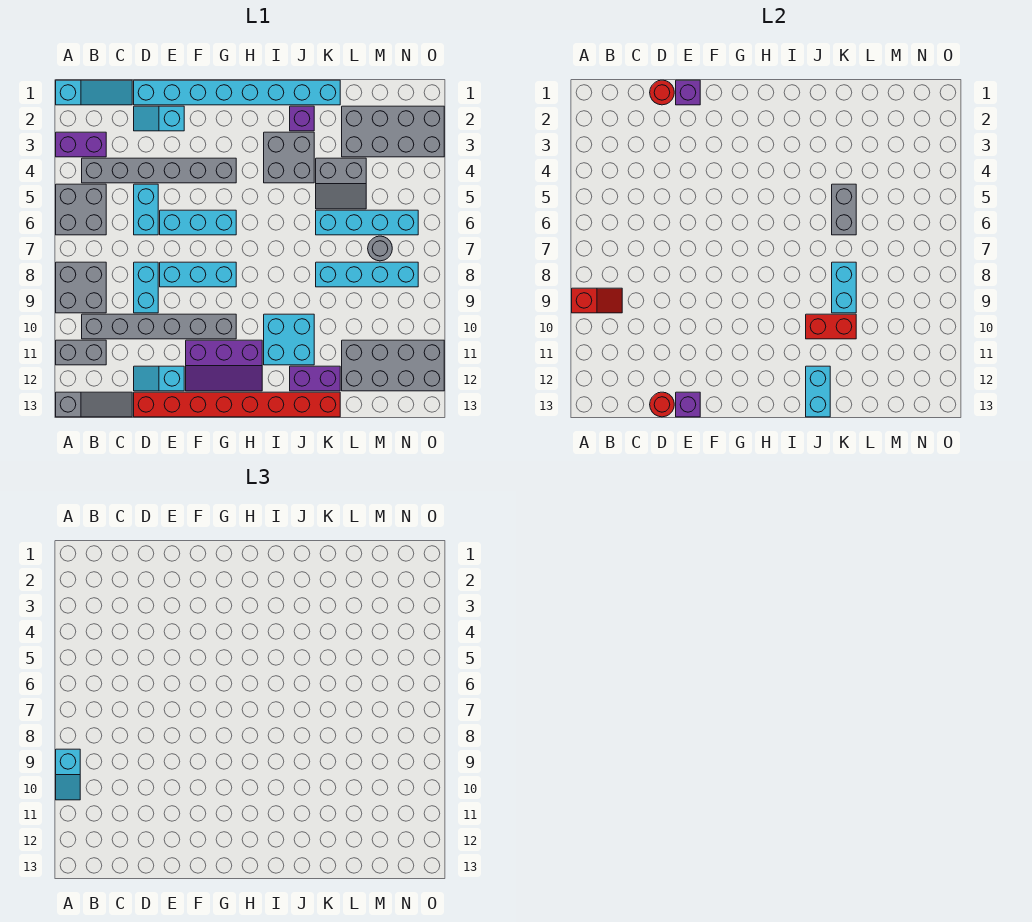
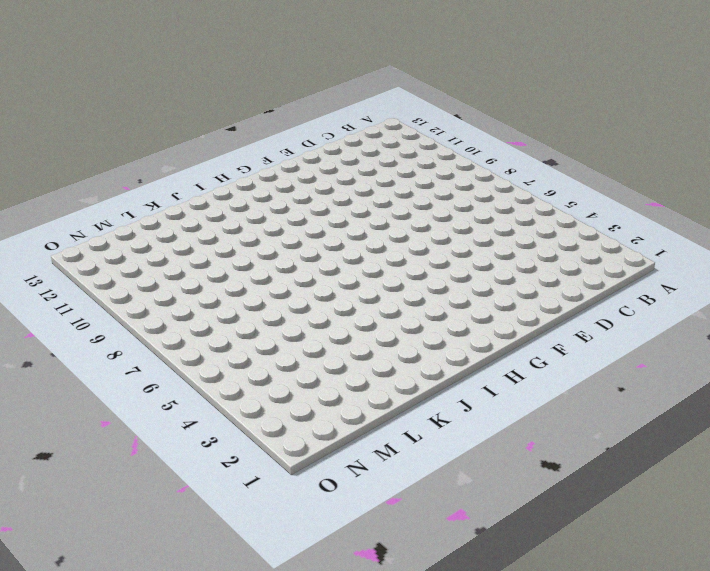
none -> cyan slope A1:C1 level 1 top A
none -> purple brick A3:B3 level 1
none -> grey brick A5:B6 level 1
none -> grey brick A8:B9 level 1

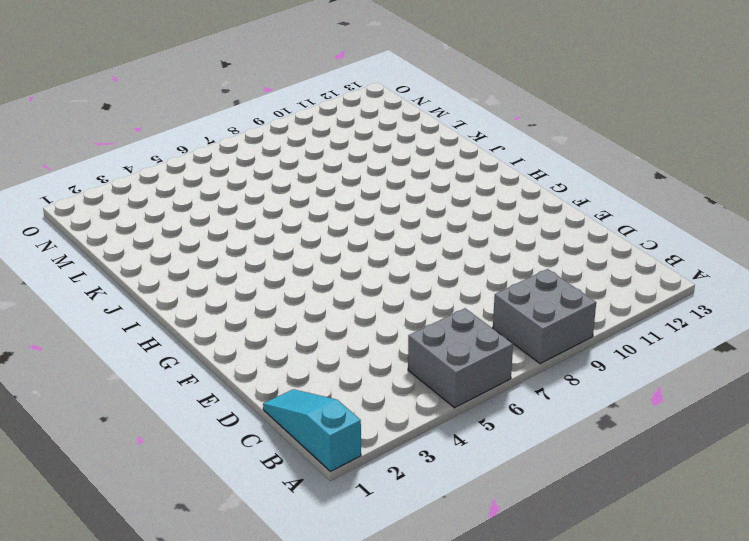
none -> purple brick A3:B3 level 1
none -> grey brick A11:B11 level 1
none -> grey slope A13:C13 level 1 top A
none -> grey brick B4:G4 level 1

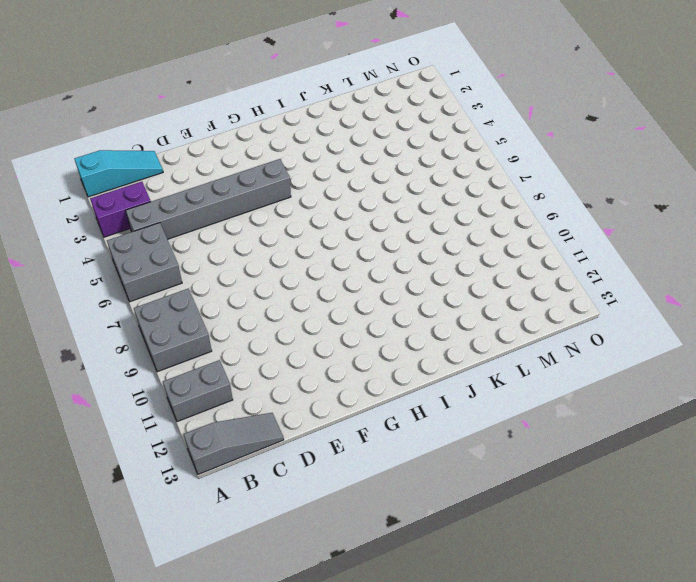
none -> grey brick B10:G10 level 1
none -> cyan brick D1:K1 level 1
none -> cyan slope D2:E2 level 1 top E
none -> cyan brick D5:D6 level 1

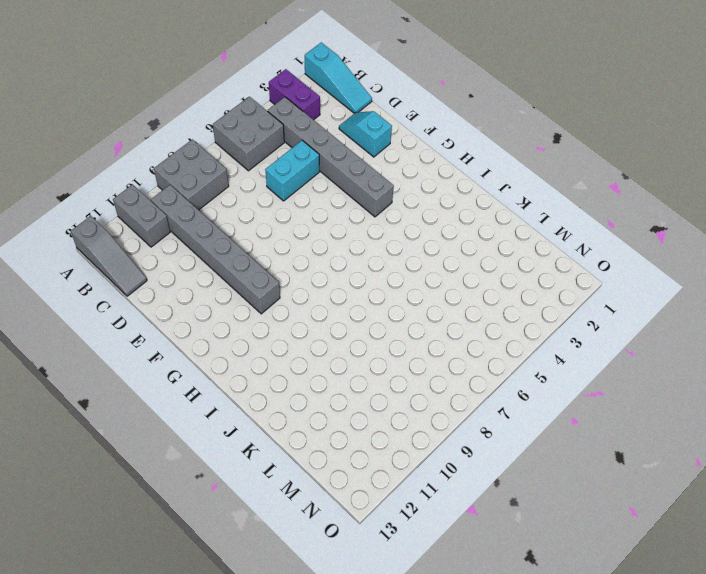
none -> cyan brick D1:K1 level 1
none -> cyan brick D8:D9 level 1
none -> cyan slope D12:E12 level 1 top E
none -> red brick D13:K13 level 1

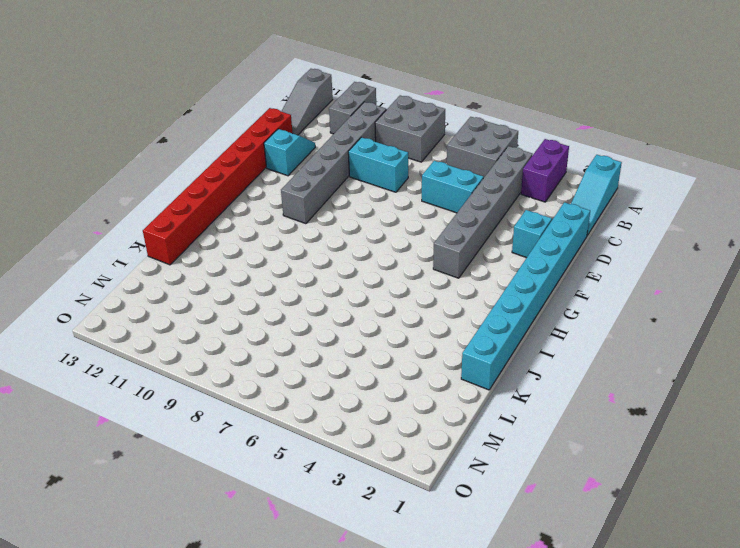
none -> cyan brick E6:G6 level 1
none -> cyan brick E8:G8 level 1
none -> purple slope F11:H12 level 1 top 11
none -> grey brick I3:J4 level 1

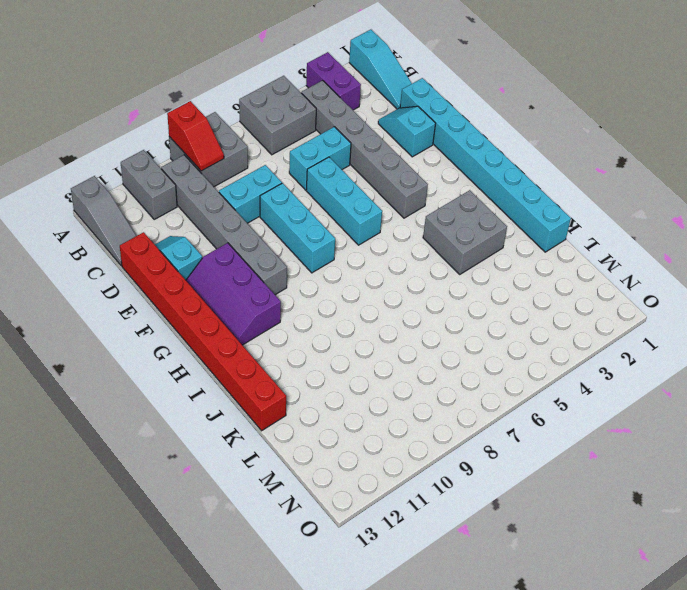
none -> cyan brick I10:J11 level 1
none -> purple brick J2 level 1
none -> purple brick J12:K12 level 1
none -> grey slope K4:L5 level 1 top 4

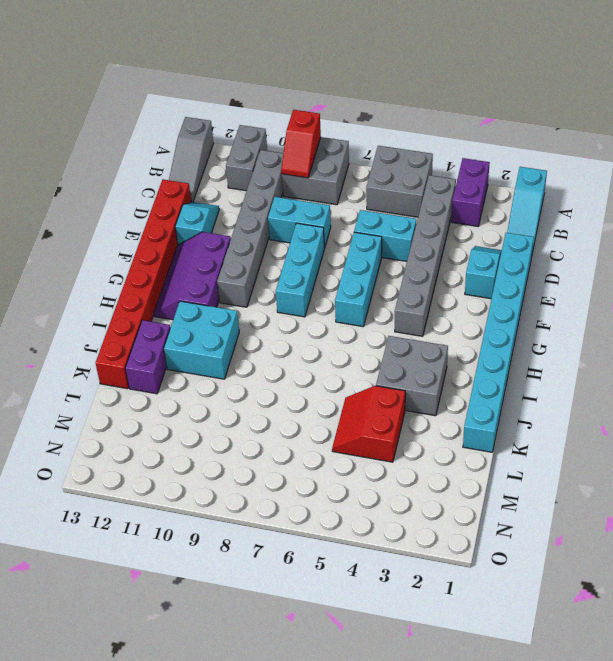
red slope K4:L5 level 1 top 4 -> grey slope K4:L5 level 1 top 4
none -> purple brick J2 level 1
none -> cyan brick K6:N6 level 1
none -> cyan brick K8:N8 level 1
none -> grey brick L2:O3 level 1

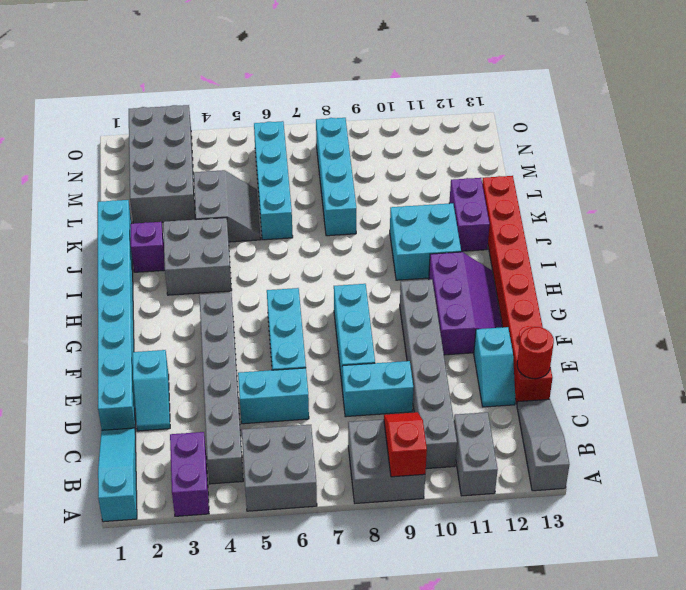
none -> grey brick L11:O12 level 1
none -> grey round brick M7 level 1
none -> red round brick D1 level 2
none -> purple brick E1 level 2

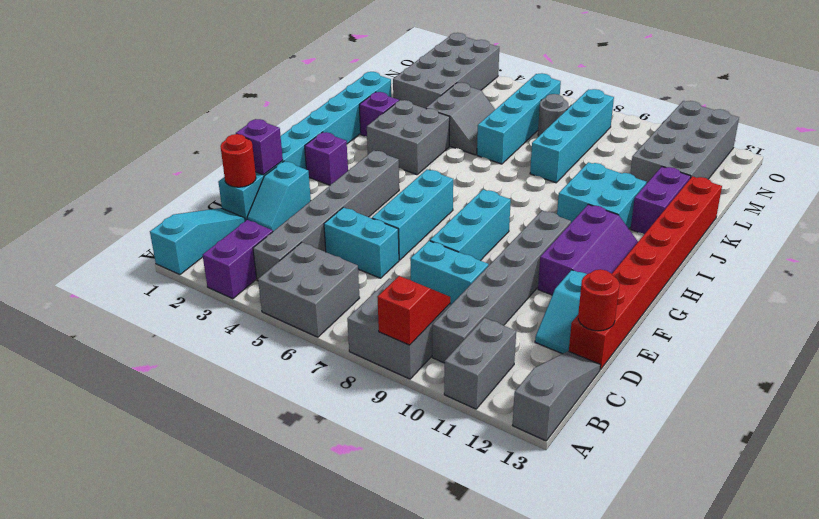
purple brick G2 level 1 -> purple brick E13 level 2
none -> red brick J10:K10 level 2
none -> cyan brick J12:J13 level 2
none -> grey brick K5:K6 level 2
none -> cyan brick K8:K9 level 2

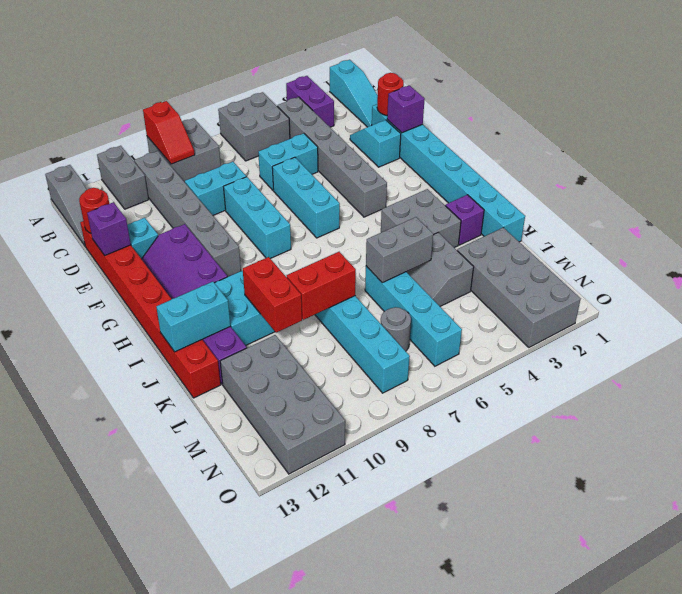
red brick K8:K9 level 2 -> cyan brick K8:K9 level 2
none -> cyan slope A9:A10 level 3 top 9

